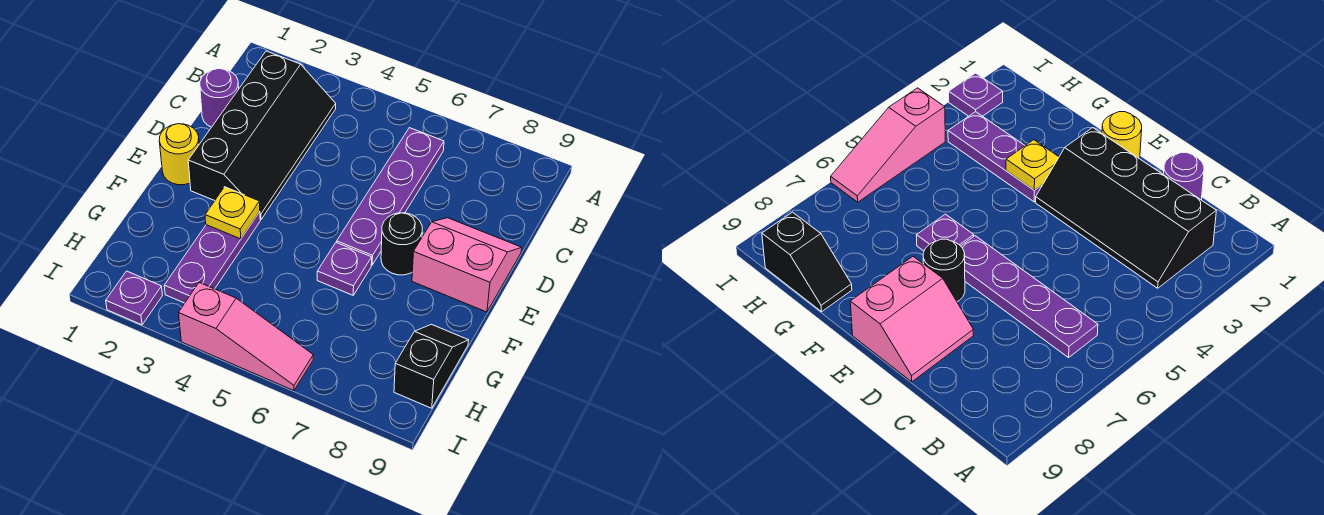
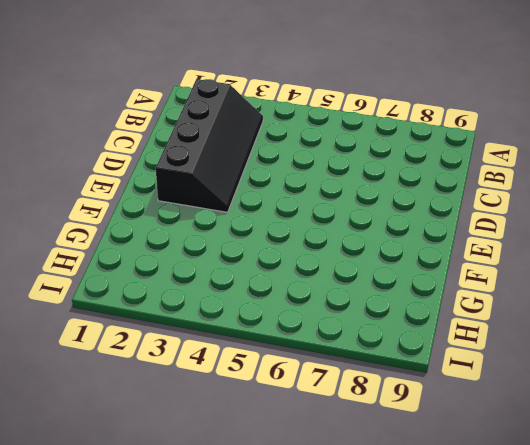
none -> purple plate B6:E6 level 1
none -> purple round brick C1 level 1
none -> pink slope D8:E9 level 1 top E

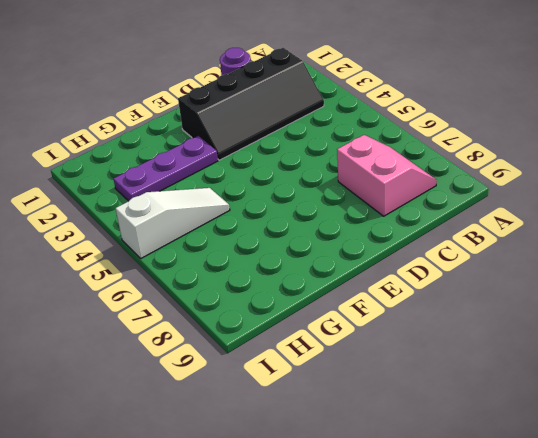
pink slope B7:C8 level 1 top C -> pink slope D8:E9 level 1 top E
white slope G5:I5 level 1 top I -> pink slope I4:I6 level 1 top 4
none -> purple plate B6:E6 level 1
none -> yellow round brick E1 level 1
none -> black round brick E7 level 1

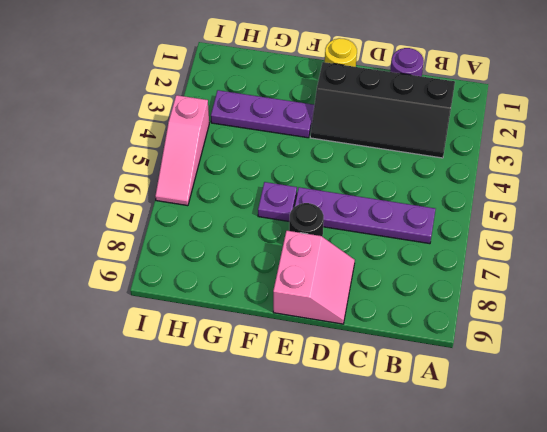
none -> black slope G9:H9 level 1 top H
none -> purple plate I2 level 1
none -> yellow plate F3 level 2

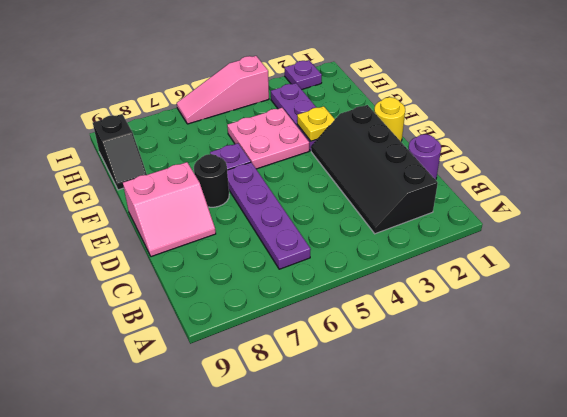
pink plate F4:G5 level 1 -> none

